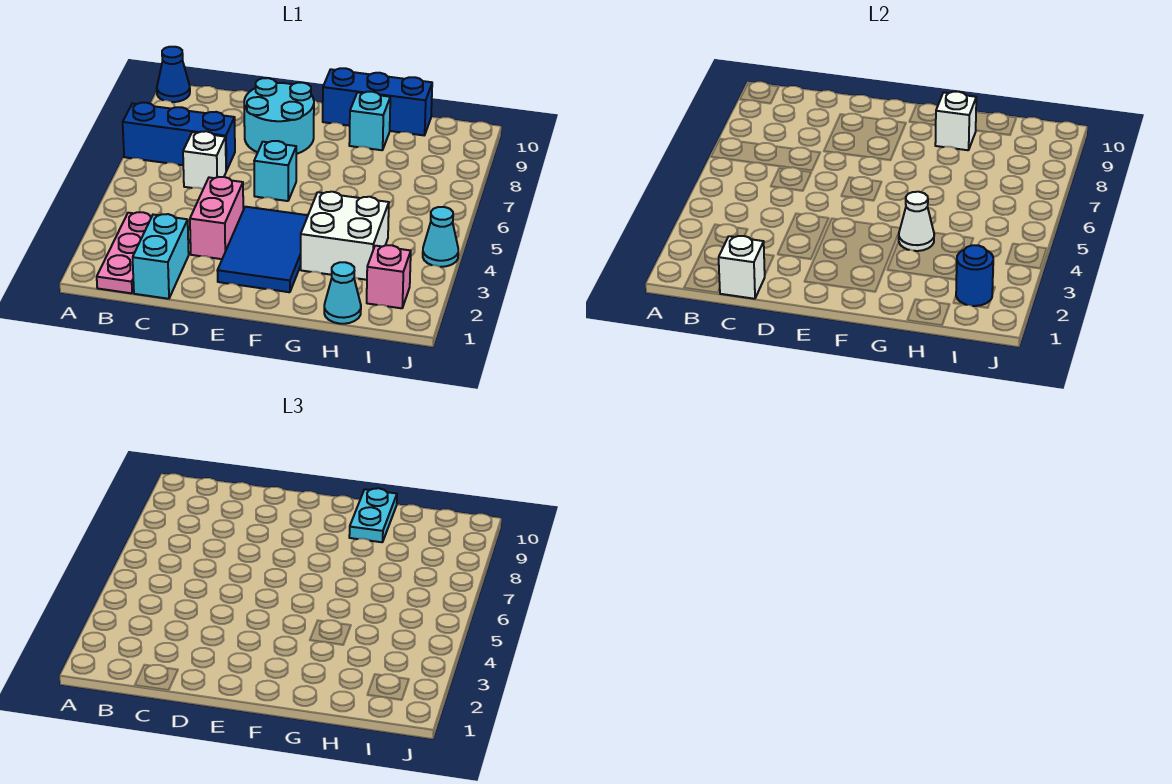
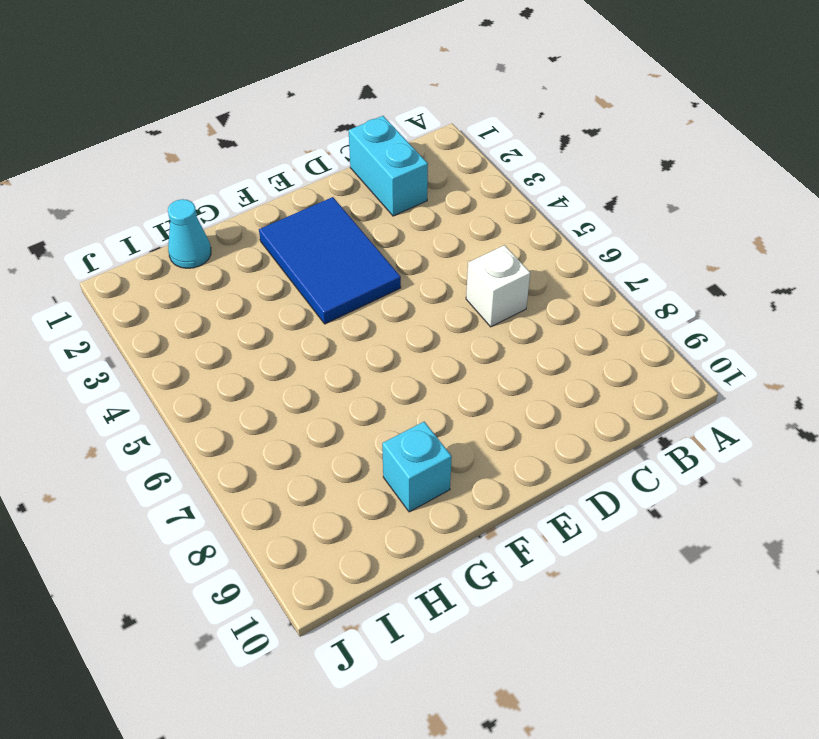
none -> blue brick A7:C7 level 1
none -> blue cone A10 level 1
none -> pink plate B1:B3 level 1

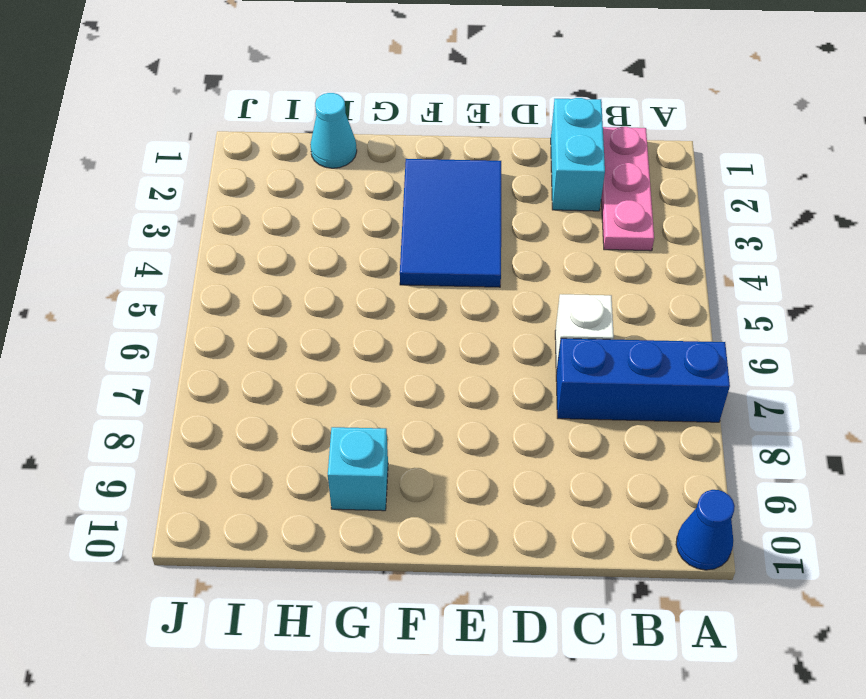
none -> pink brick D3:D4 level 1
none -> cyan round brick D8:E9 level 1
none -> cyan brick E6 level 1

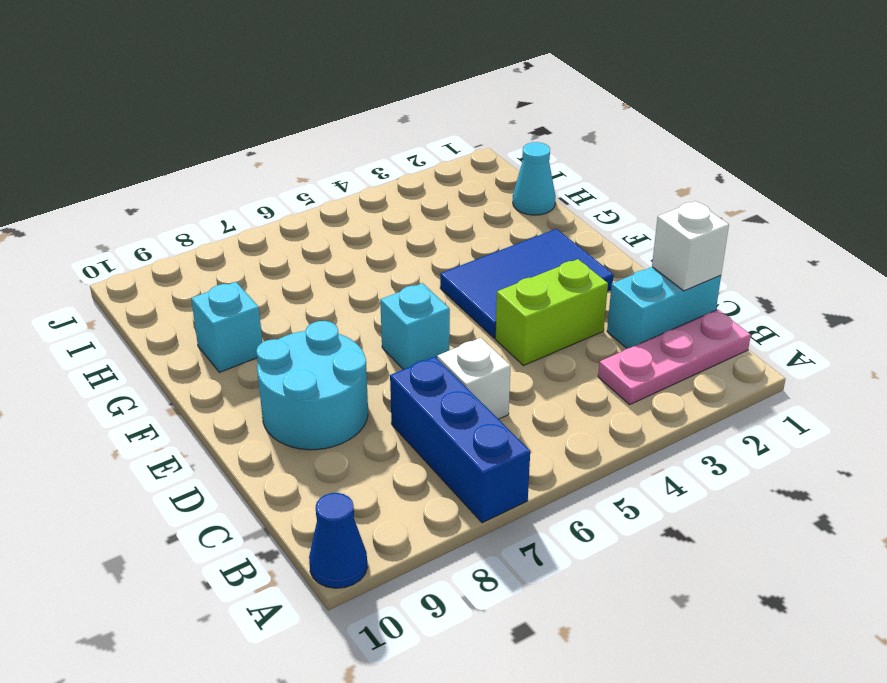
lime brick D3:D4 level 1 -> pink brick D3:D4 level 1
none -> blue brick F10:H10 level 1
none -> white brick G3:H4 level 1
none -> pink brick I2 level 1

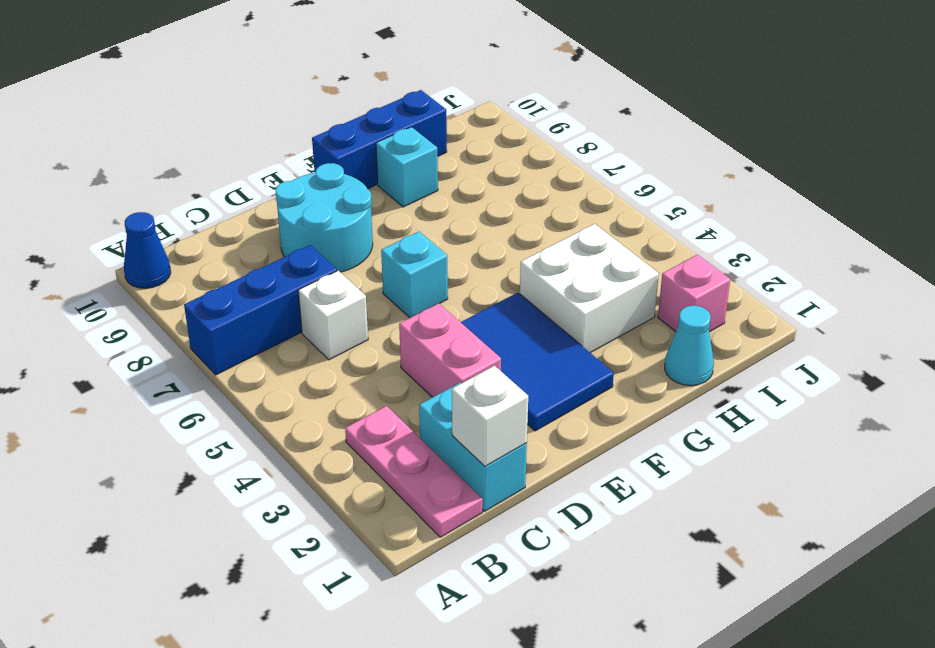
none -> cyan cone J4 level 1
none -> white cone G4 level 2
none -> white brick G9 level 2

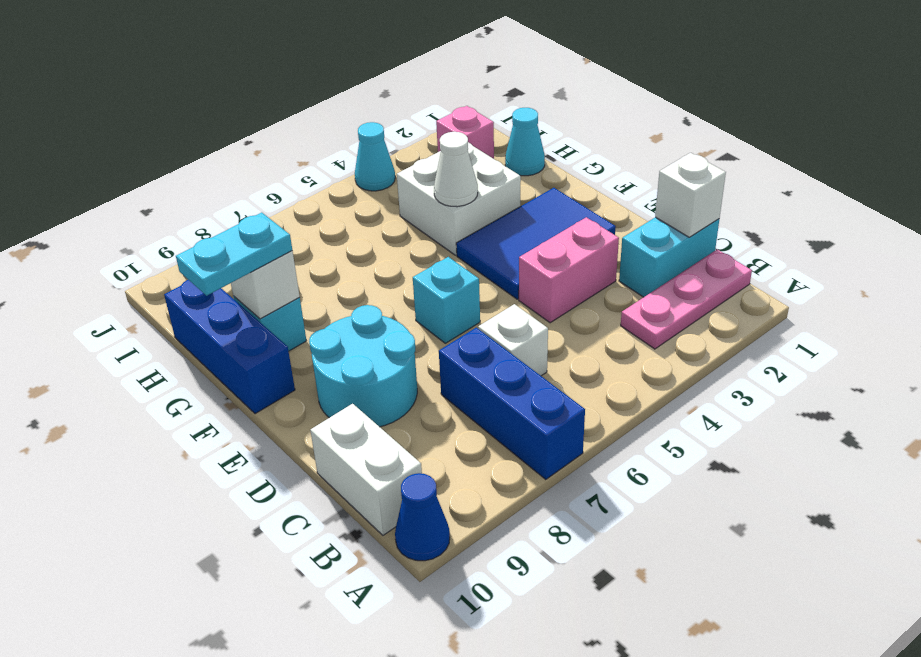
white brick B10:C10 level 1 -> none
none -> blue round brick I2 level 2

